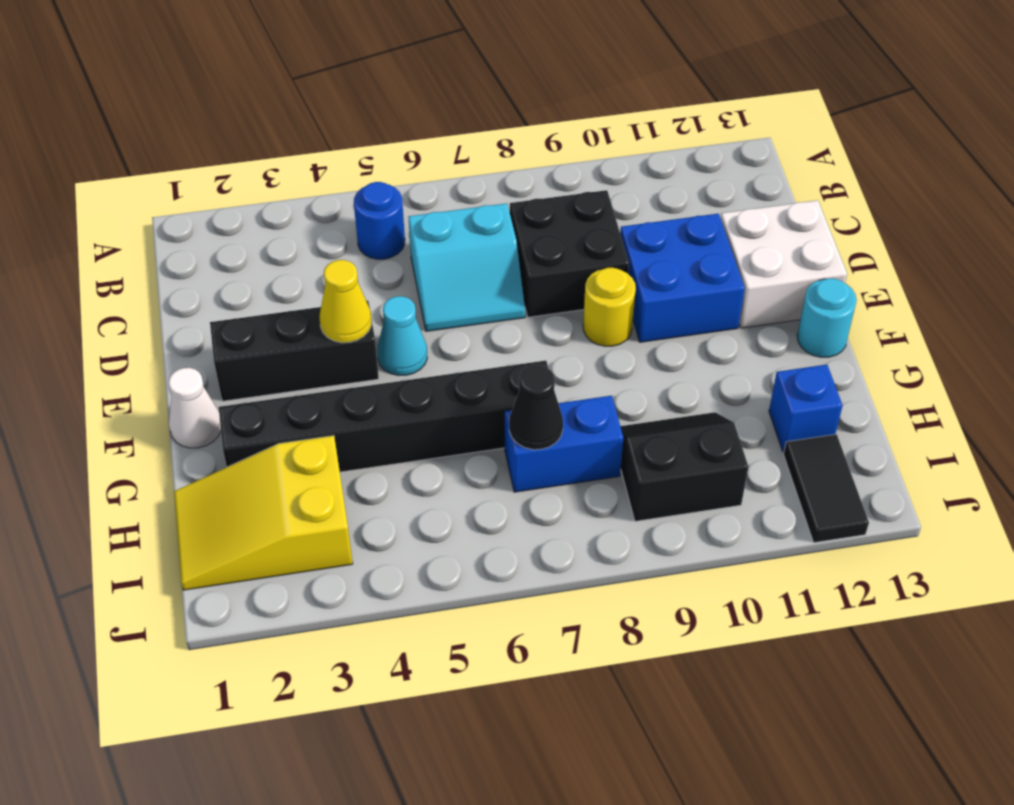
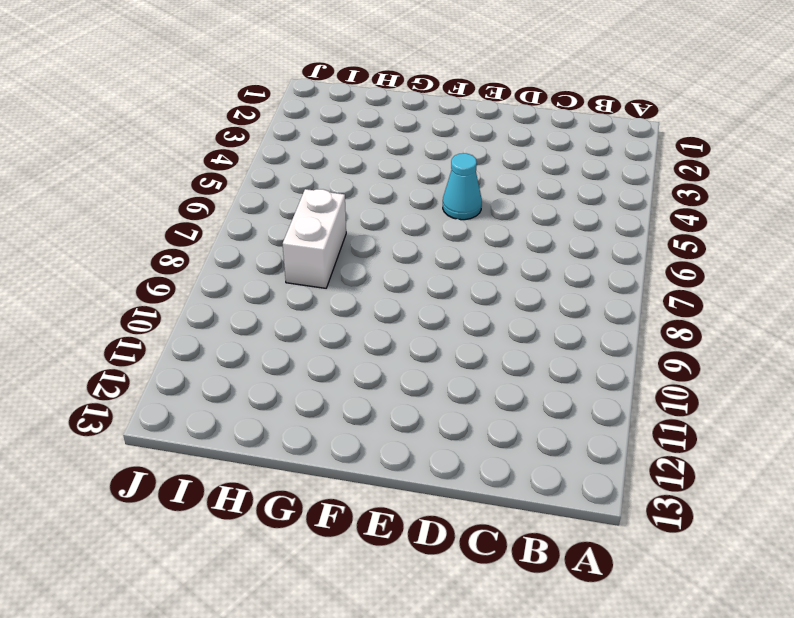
white brick H7:H8 level 1 -> blue brick H7:H8 level 1
none -> blue round brick B5 level 1
none -> cyan slope C6:D7 level 1 top C
none -> black brick C8:D9 level 1

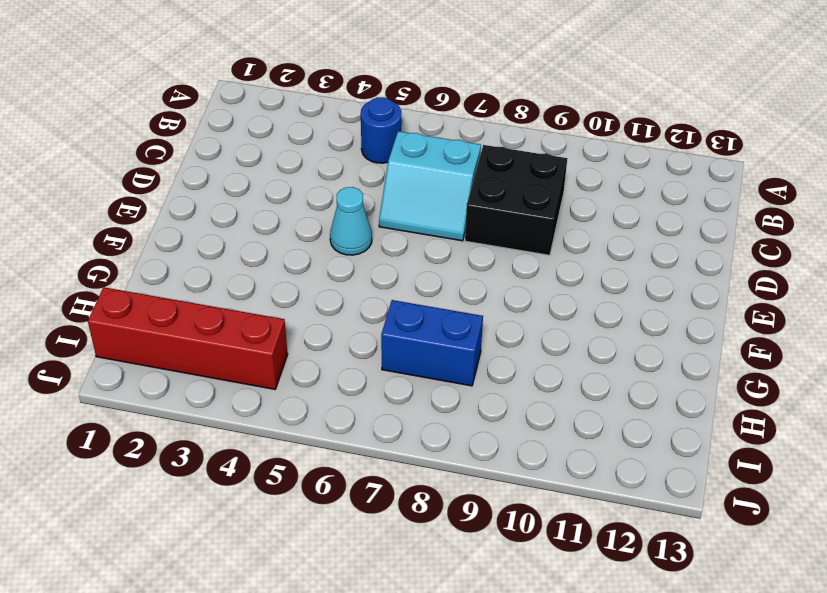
red brick I1:I4 level 1 -> yellow slope H1:I3 level 1 top 3
none -> blue brick D10:E11 level 1
none -> white brick D12:E13 level 1
none -> black brick E2:E4 level 1

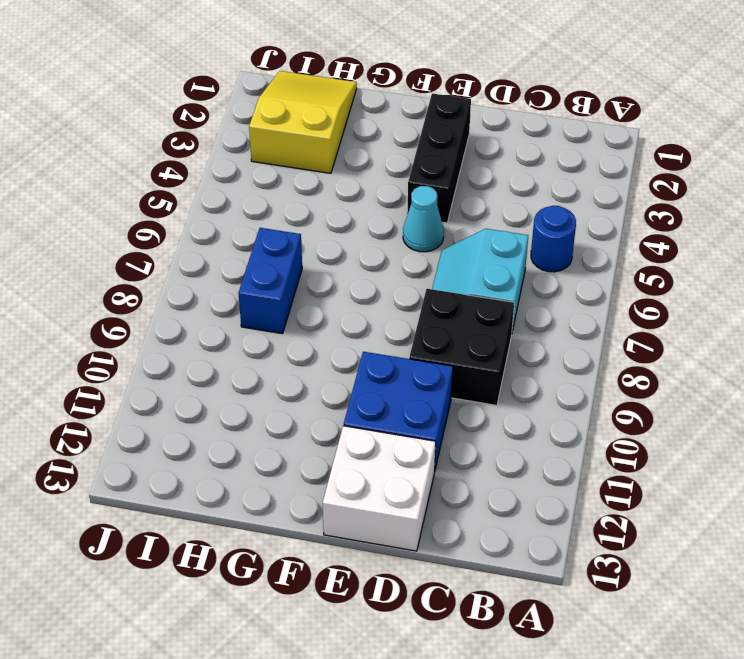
none -> yellow round brick E9 level 1
none -> white cone F1 level 1
none -> cyan round brick F13 level 1

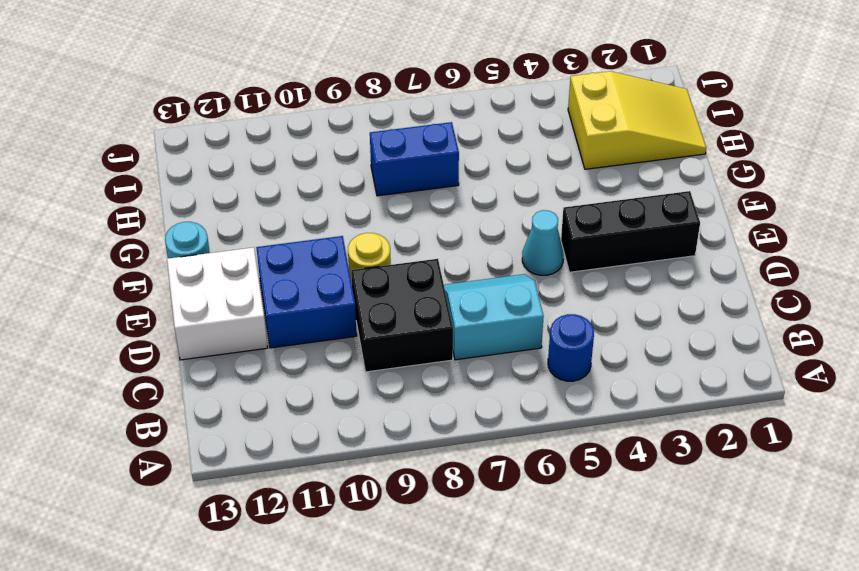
none -> white cone F1 level 1
none -> black brick G2:G7 level 1
none -> black slope H9:I10 level 1 top I

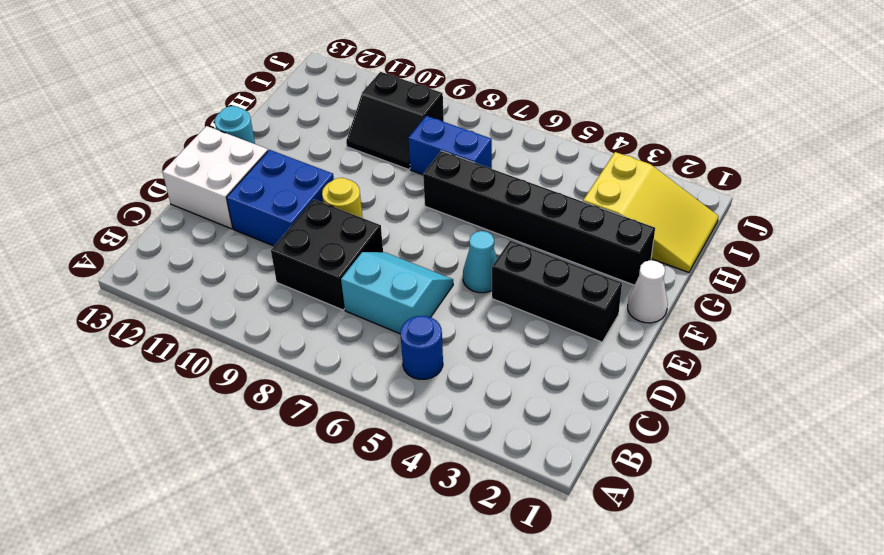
none -> blue brick H12 level 1
none -> black tile I12:J12 level 1
none -> yellow cone E4 level 2

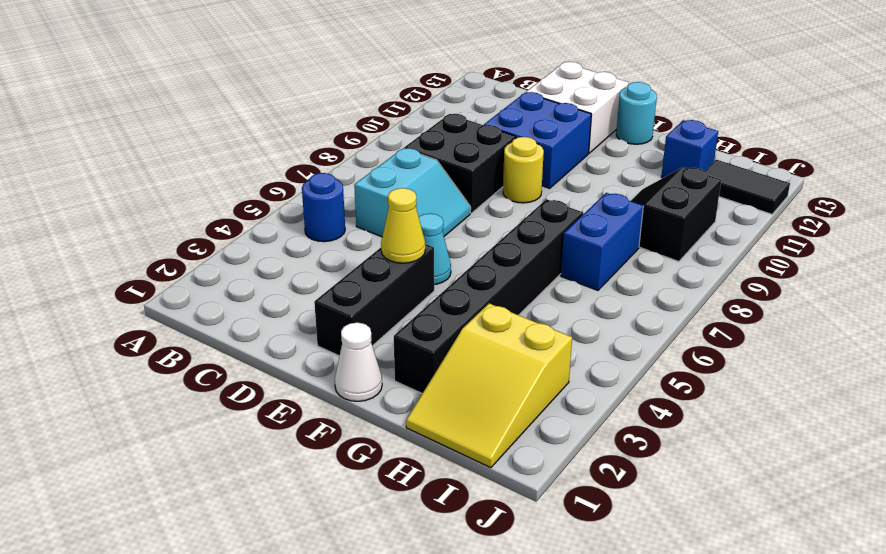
none -> black cone H7 level 2

